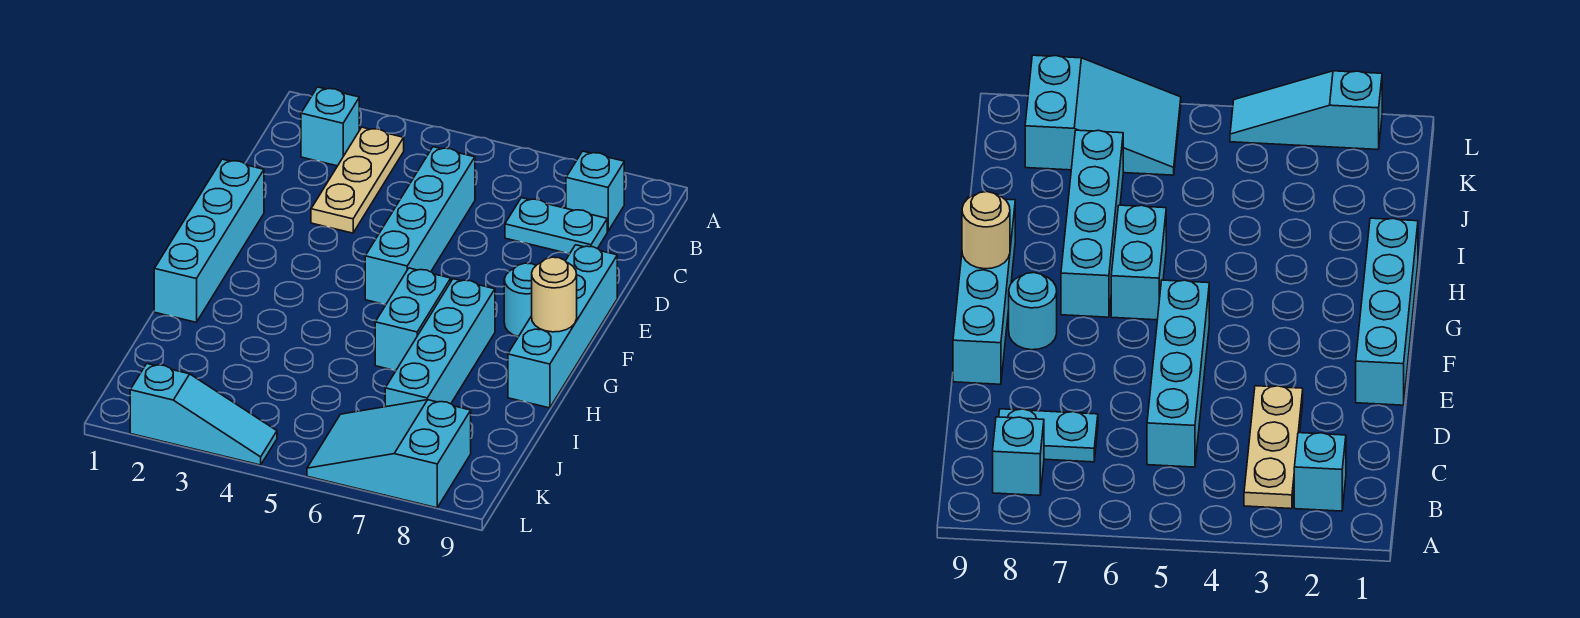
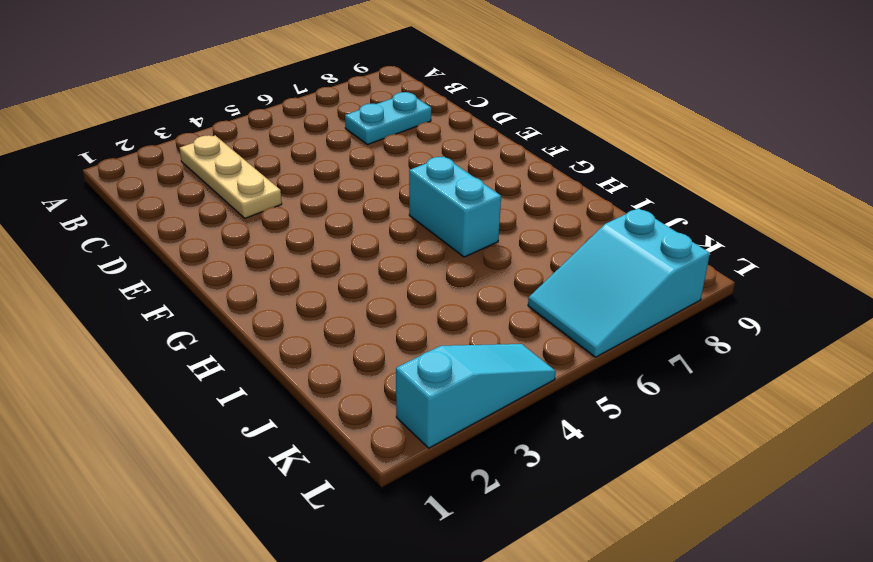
none -> cyan brick B2 level 1
none -> cyan brick B8 level 1
none -> cyan brick C5:F5 level 1

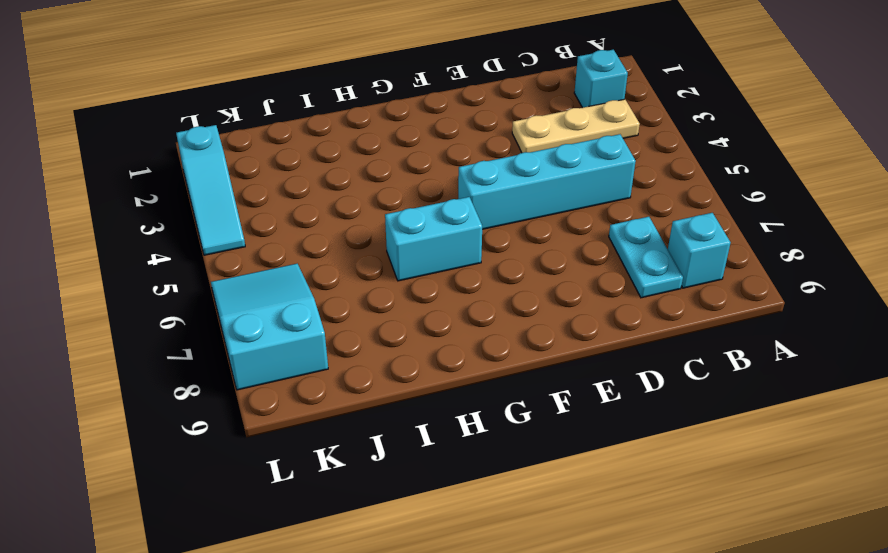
none -> cyan brick E1:H1 level 1
none -> cyan brick E9:H9 level 1
none -> cyan round brick F8 level 1

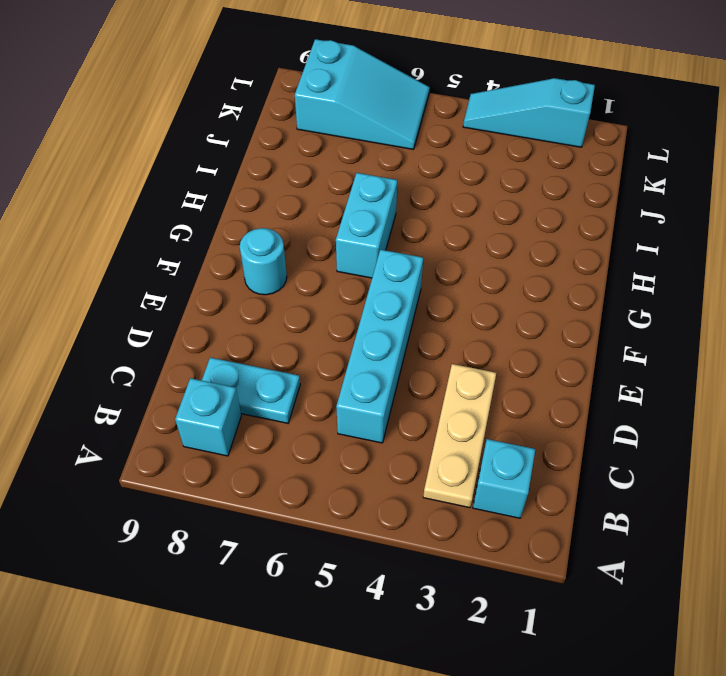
none -> cyan brick E1:H1 level 1
none -> cyan brick E9:H9 level 1
none -> cyan brick G7:J7 level 1

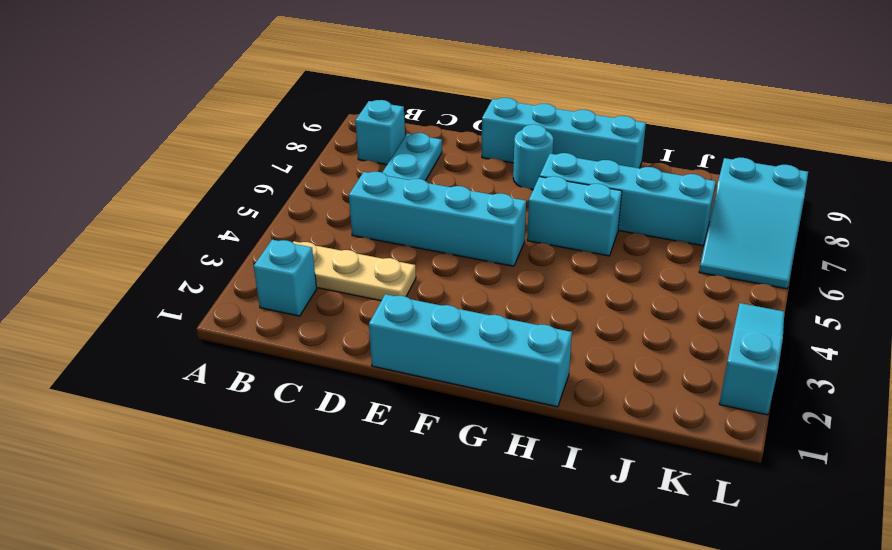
none -> tan round brick G9 level 2

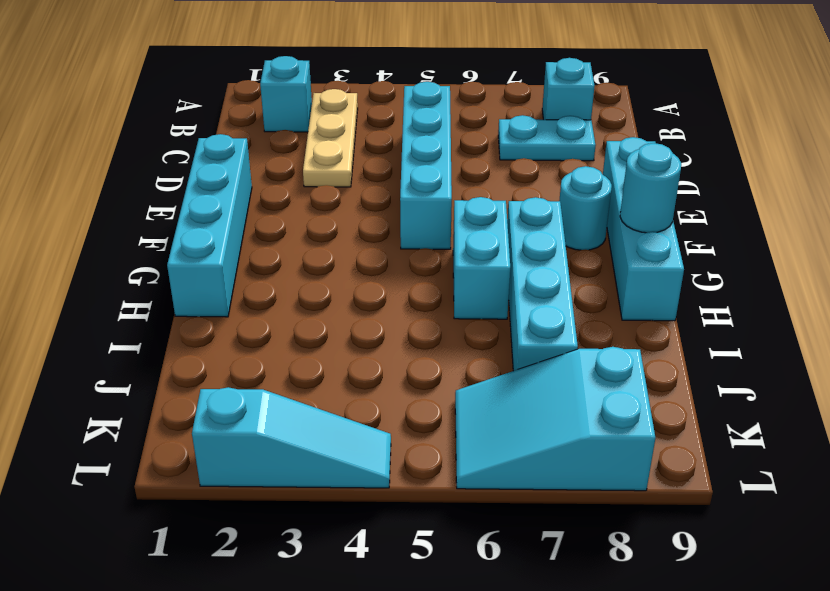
cyan round brick G9 level 2 -> tan round brick G9 level 2

